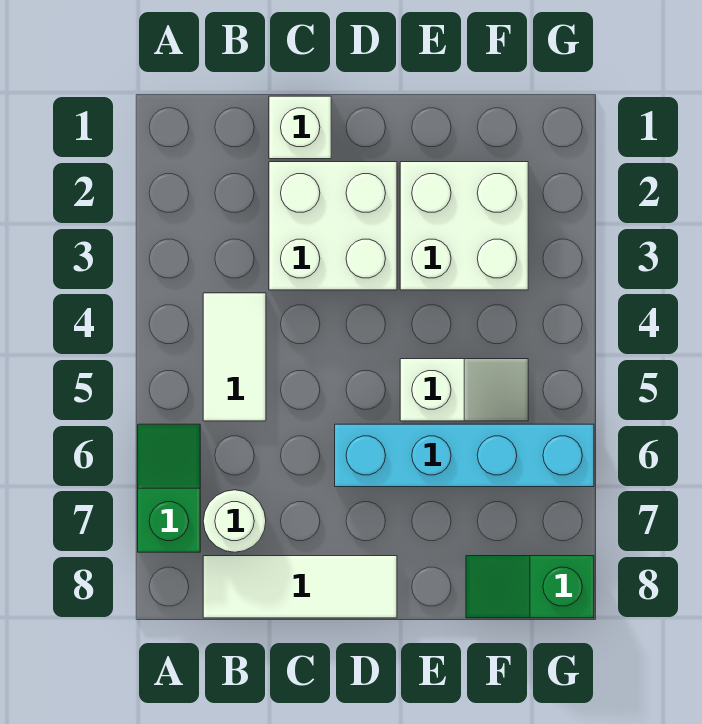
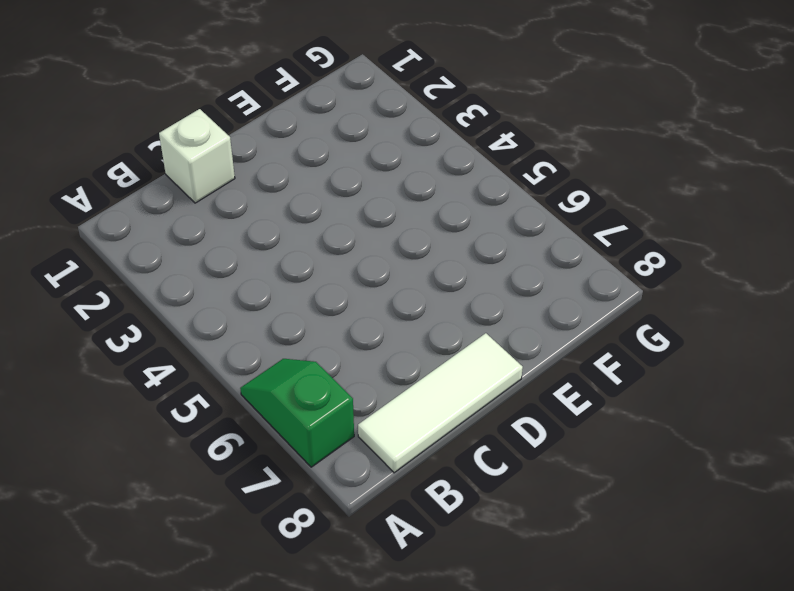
none -> white tile B4:B5 level 1
none -> white round brick B7 level 1

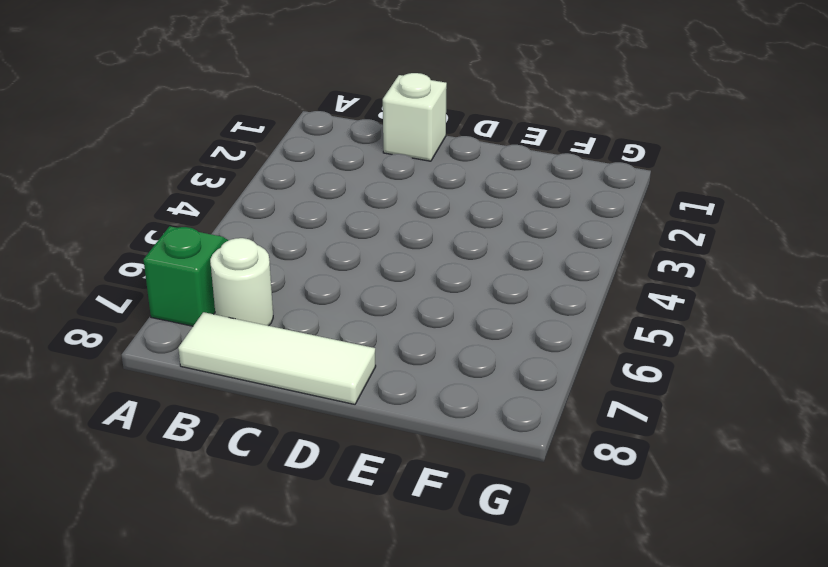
none -> white tile B4:B5 level 1
none -> white brick C2:D3 level 1

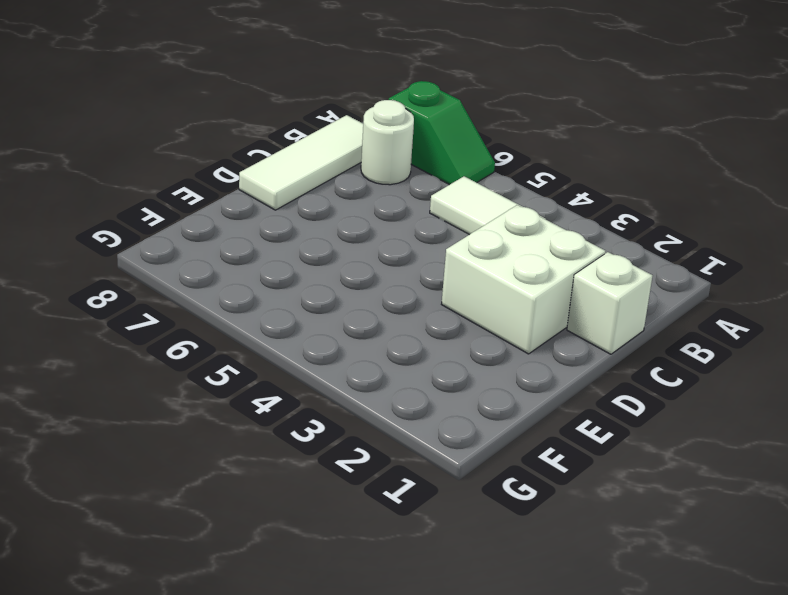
none -> cyan brick D6:G6 level 1
none -> white brick E2:F3 level 1

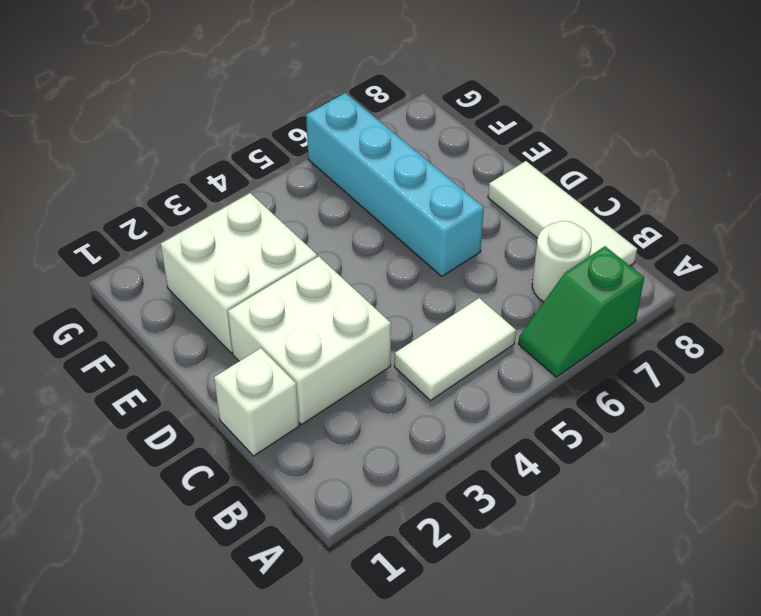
none -> white slope E5:F5 level 1 top E
none -> green slope F8:G8 level 1 top G

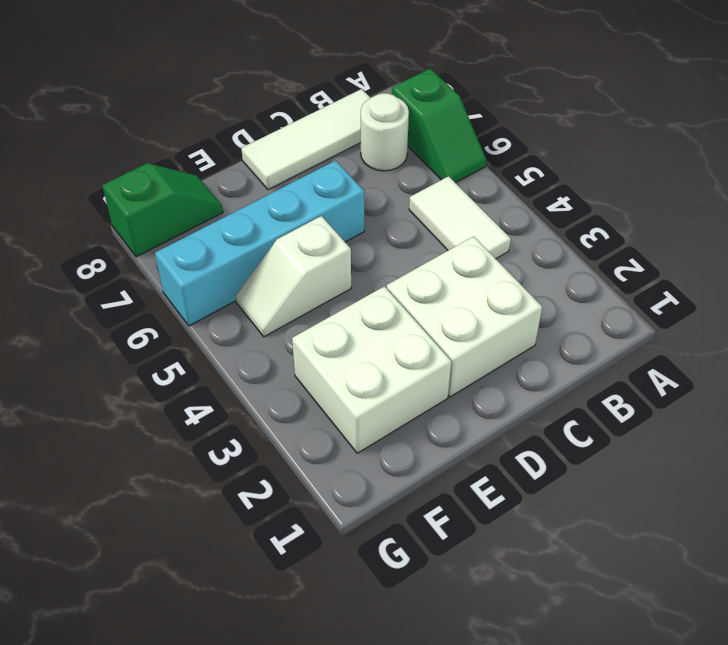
none -> white brick C1 level 1

